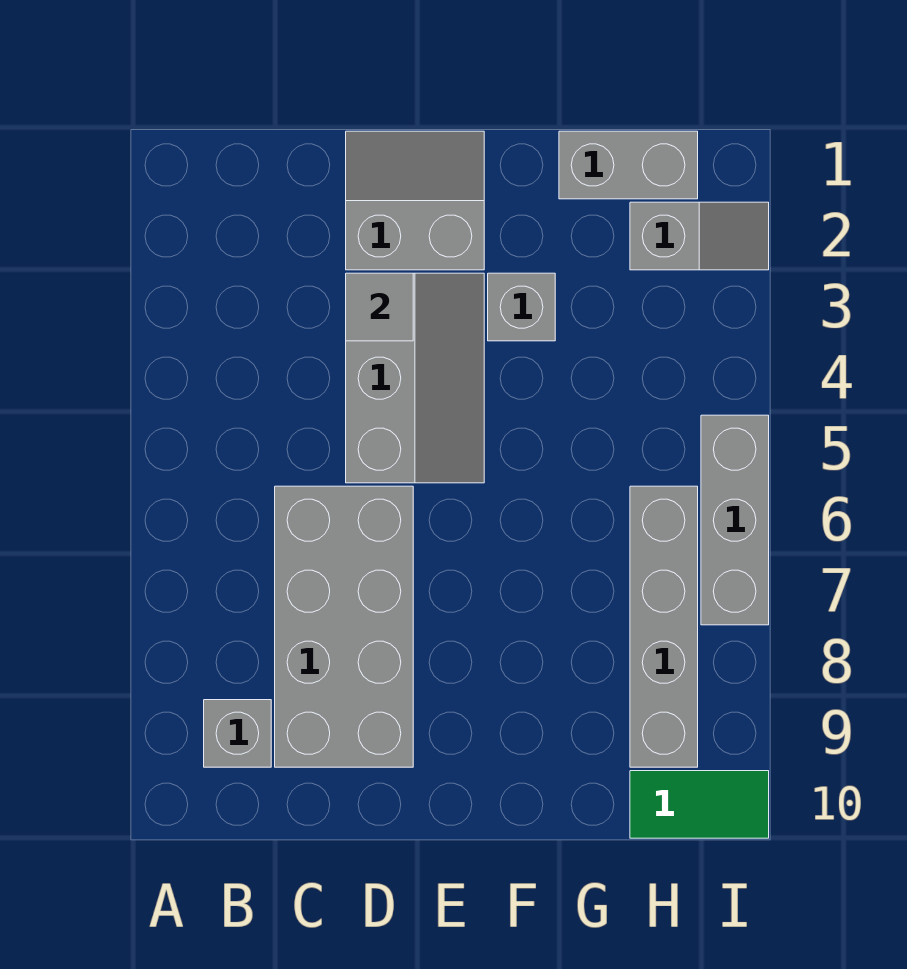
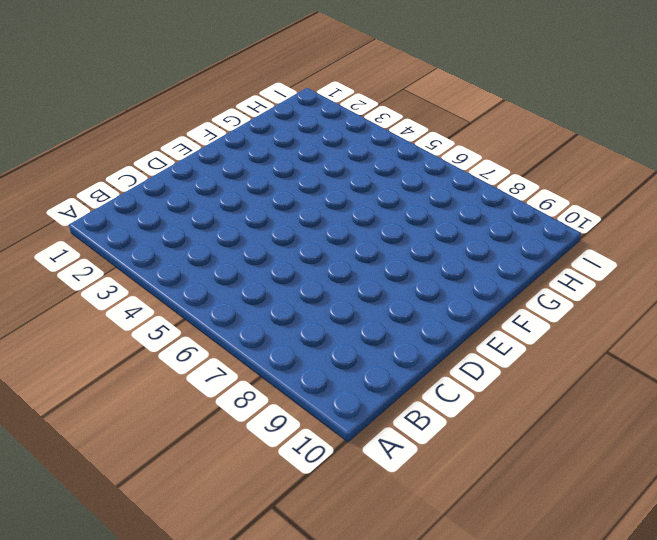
none -> grey brick B9 level 1
none -> grey brick C6:D9 level 1

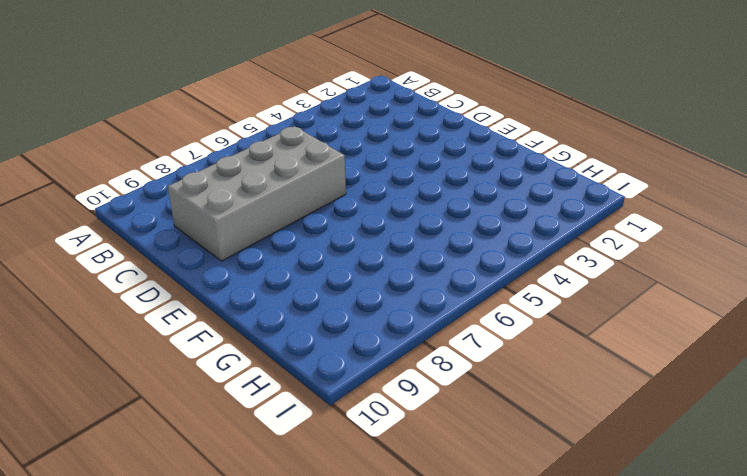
none -> grey brick B9 level 1
none -> grey slope D1:E2 level 1 top 2

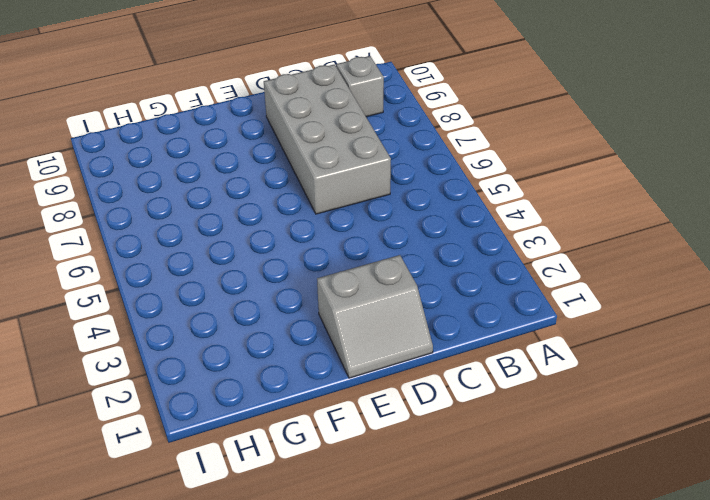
none -> grey slope D3:E5 level 1 top D
none -> grey brick F3 level 1

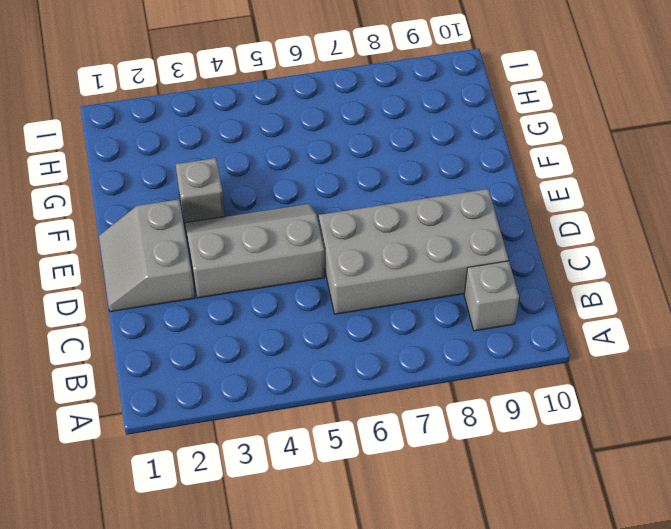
none -> grey brick G1:H1 level 1
none -> grey slope H2:I2 level 1 top H

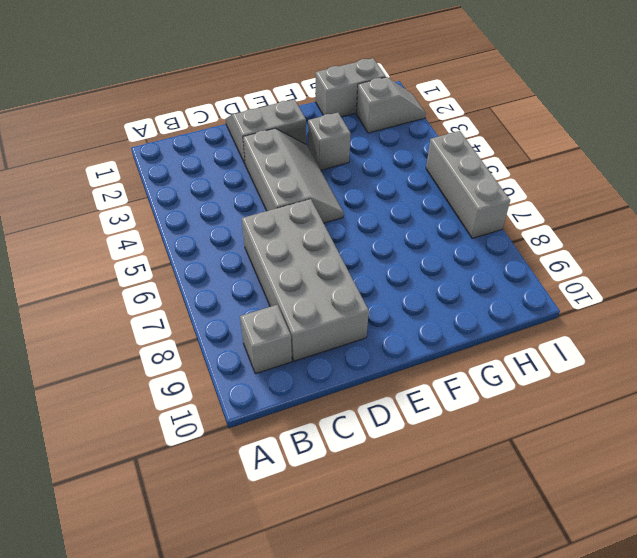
none -> grey brick H6:H9 level 1
none -> green tile H10:I10 level 1

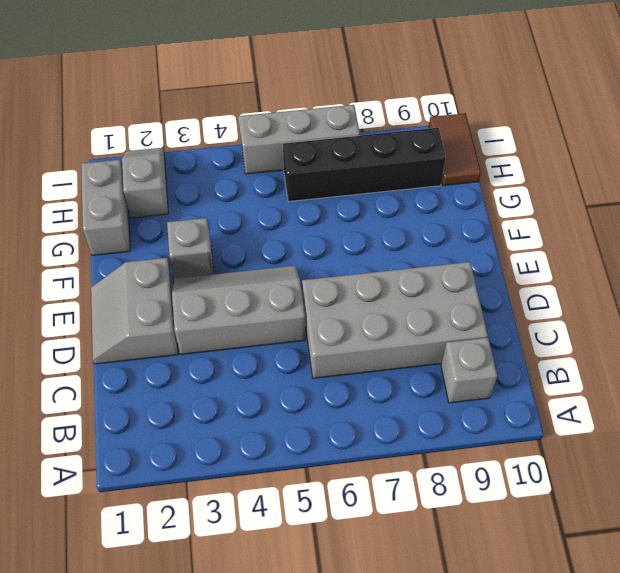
black brick H6:H9 level 1 -> grey brick H6:H9 level 1
brown tile H10:I10 level 1 -> green tile H10:I10 level 1
none -> grey tile D3 level 2

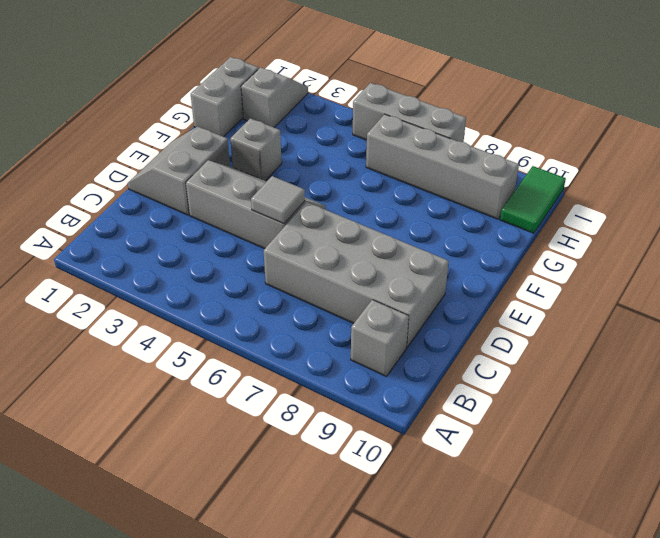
grey tile D5 level 2 -> grey tile D3 level 2

